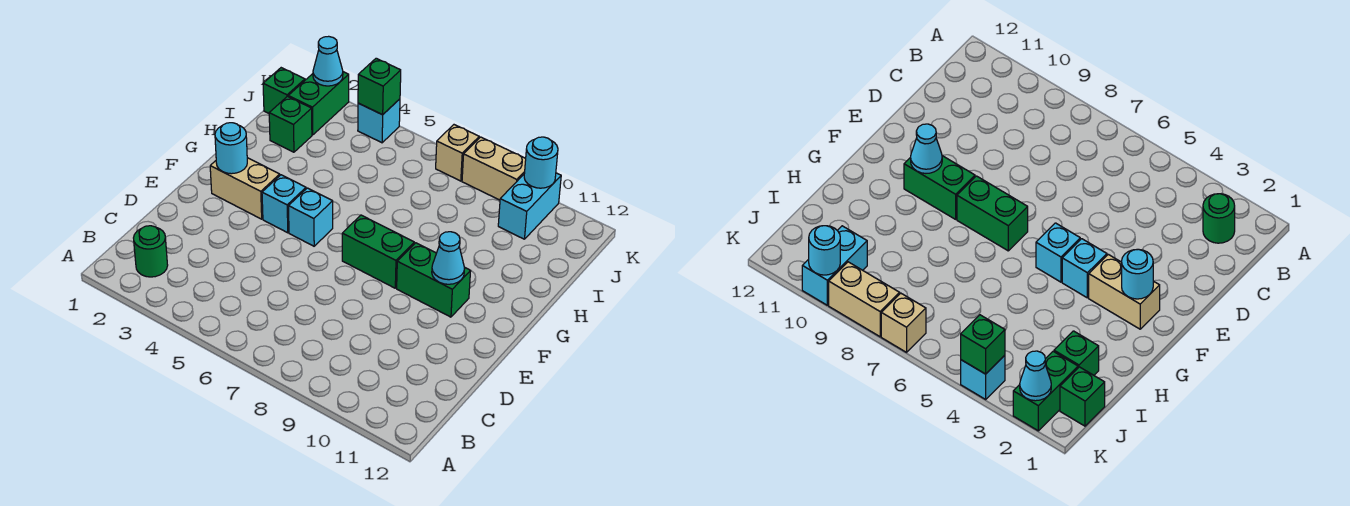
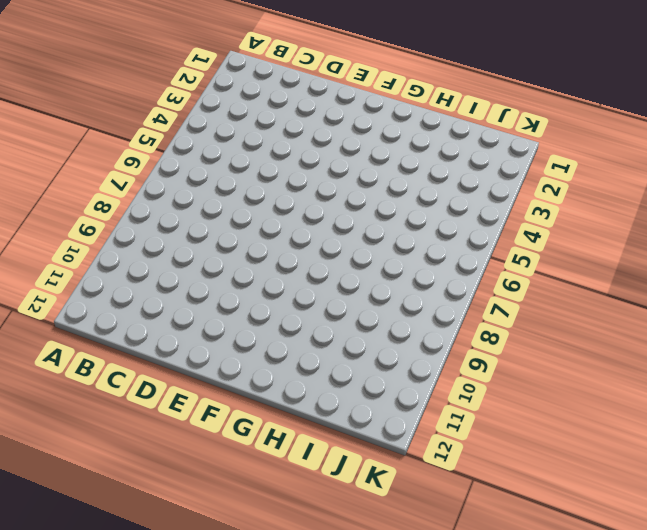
none -> green round brick B2 level 1
none -> tan brick F2:F3 level 1
none -> cyan brick F4 level 1

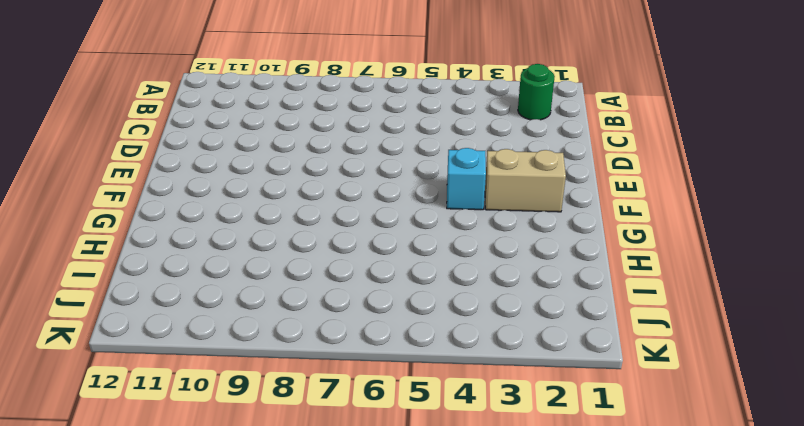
none -> cyan brick F5 level 1
none -> green brick F7:F8 level 1
none -> green brick F9:F10 level 1

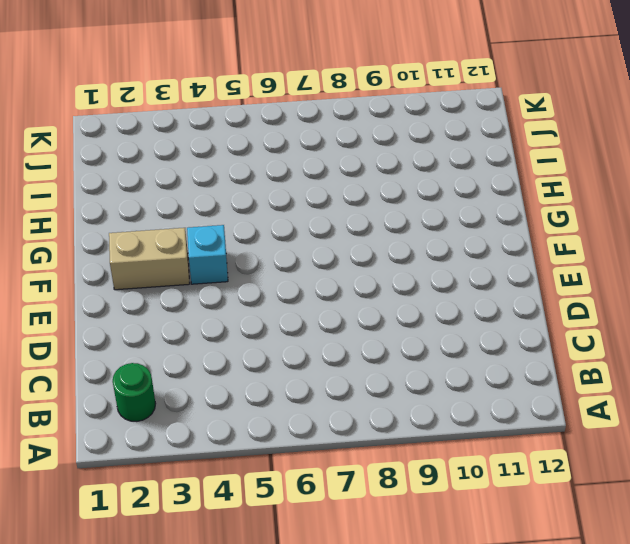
none -> cyan brick F5 level 1
none -> green brick F7:F8 level 1
none -> green brick F9:F10 level 1

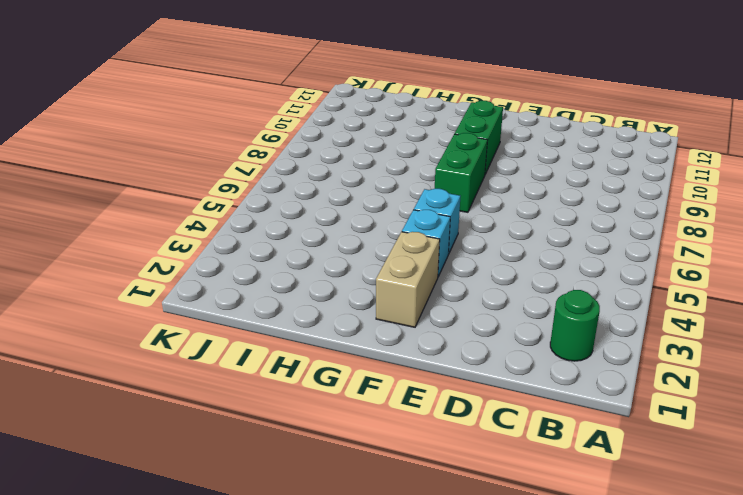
none -> green brick I2 level 1
none -> green brick J1 level 1
none -> green brick J2:K2 level 1

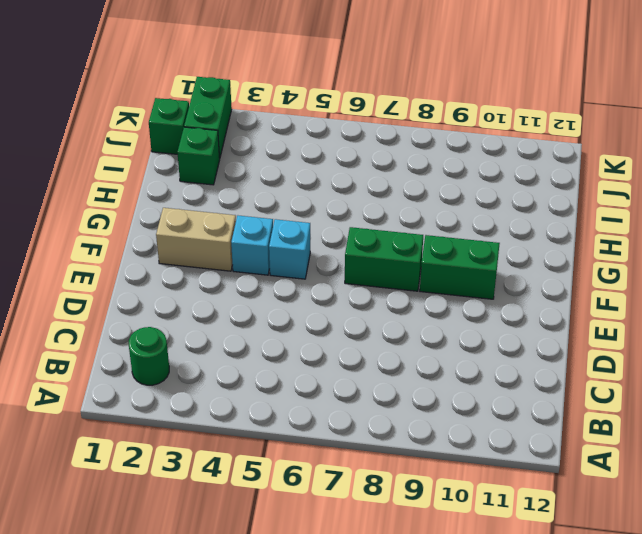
none -> cyan brick J10:K10 level 1
none -> cyan brick K4 level 1
none -> tan brick K7 level 1

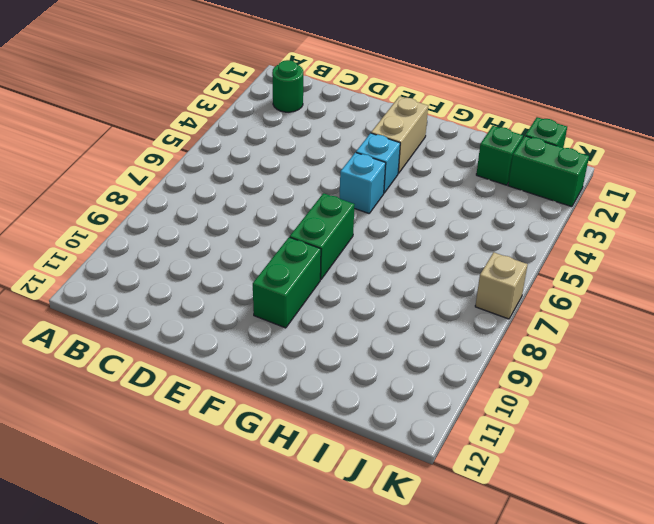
none -> cyan brick J10:K10 level 1
none -> cyan brick K4 level 1
none -> tan brick K8:K9 level 1

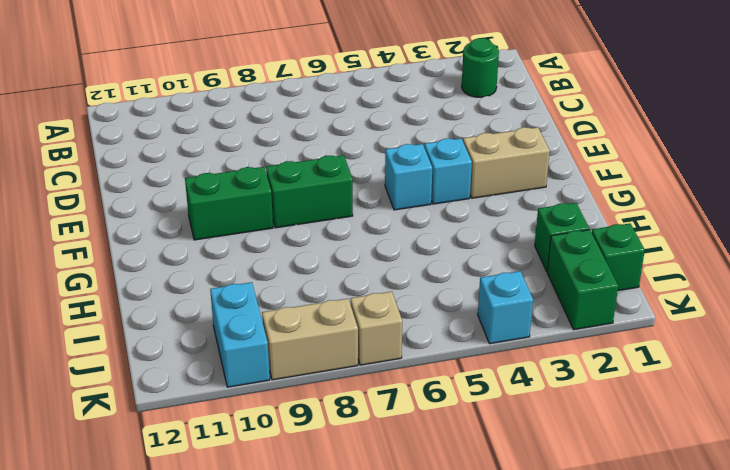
none -> cyan round brick F2 level 2
none -> cyan cone F10 level 2
none -> cyan cone K2 level 2

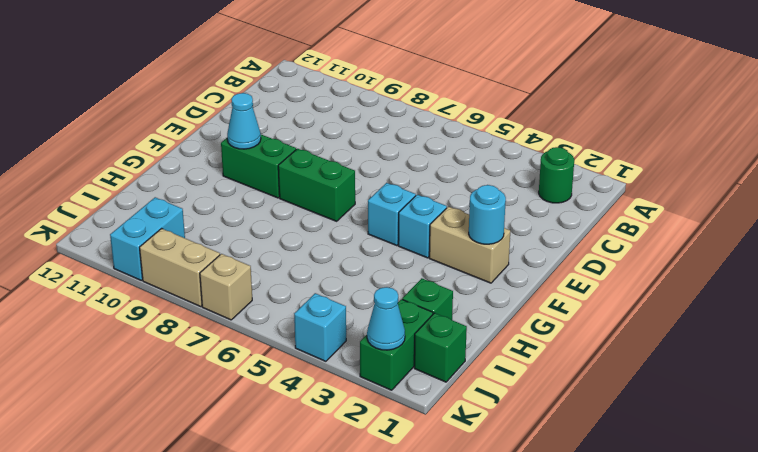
none -> green brick K4 level 2
none -> cyan round brick K10 level 2

